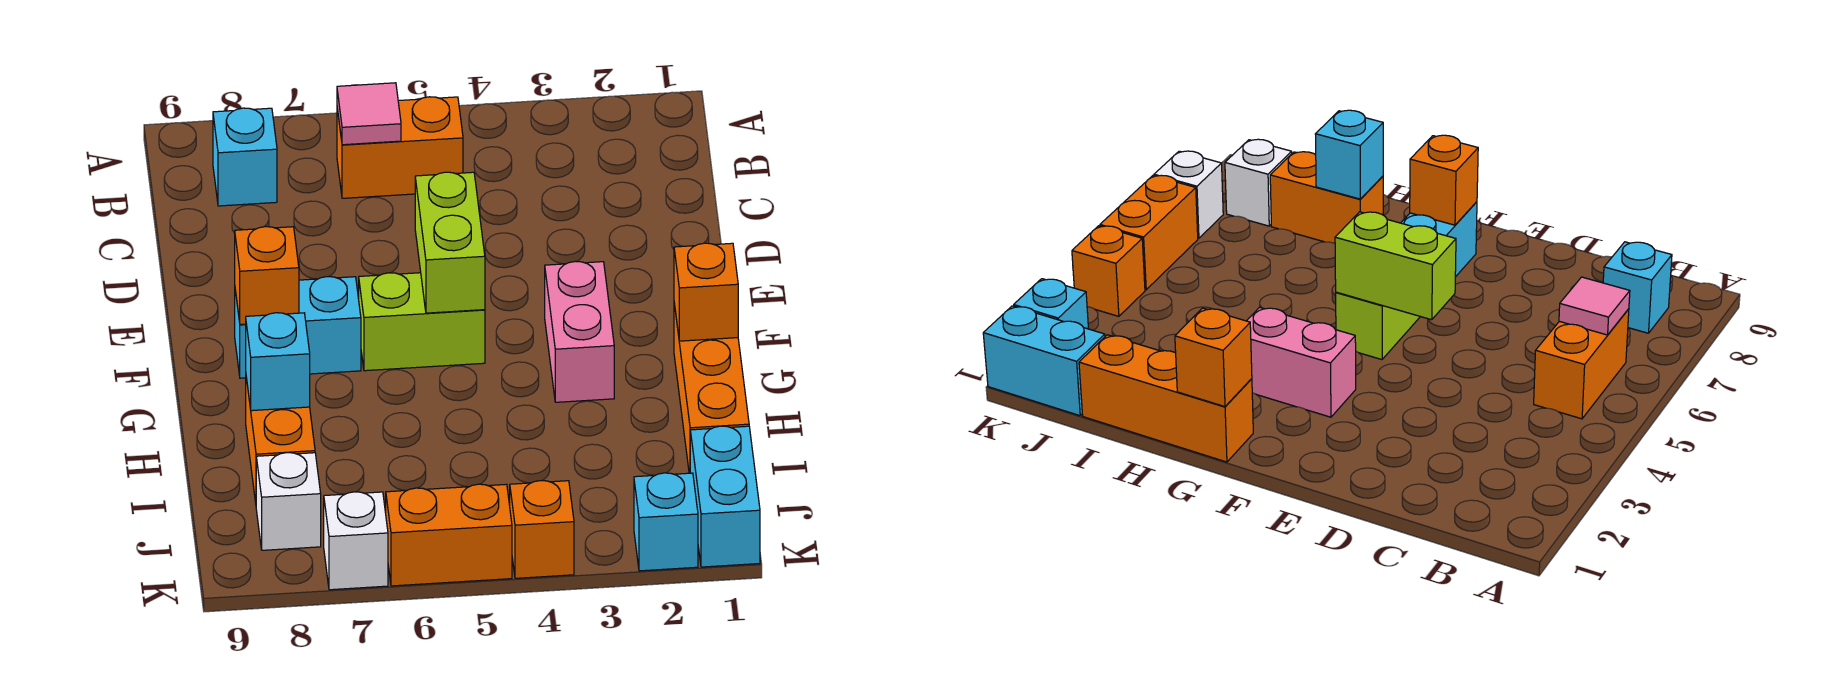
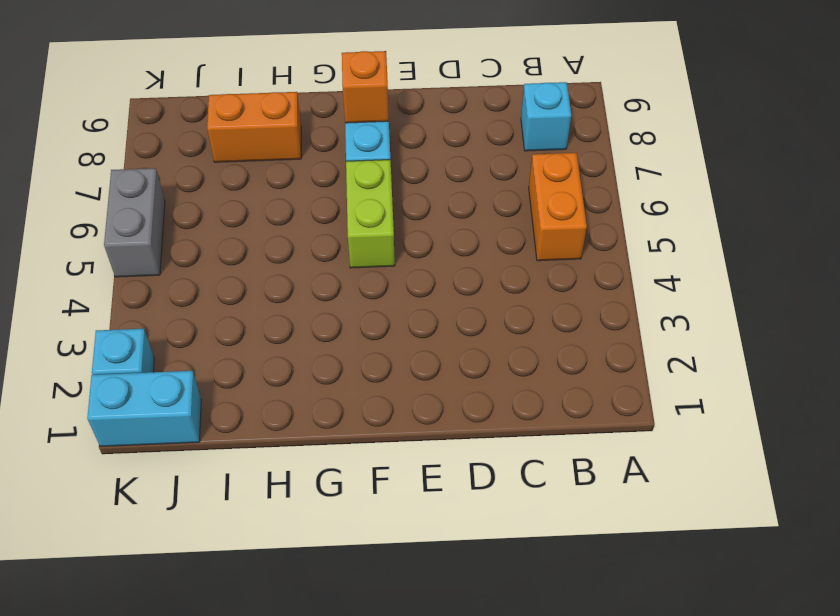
grey brick K5:K6 level 1 -> orange brick K5:K6 level 1
none -> pink brick F3:G3 level 1
none -> orange brick G1:I1 level 1
none -> white brick J8 level 1

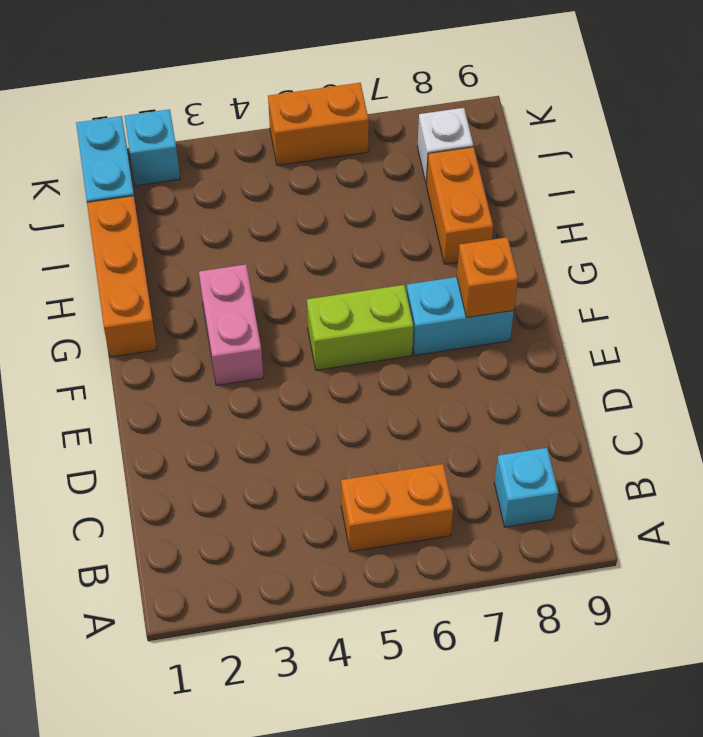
none -> orange brick K4 level 1
none -> white brick K7 level 1
none -> pink tile B6 level 2

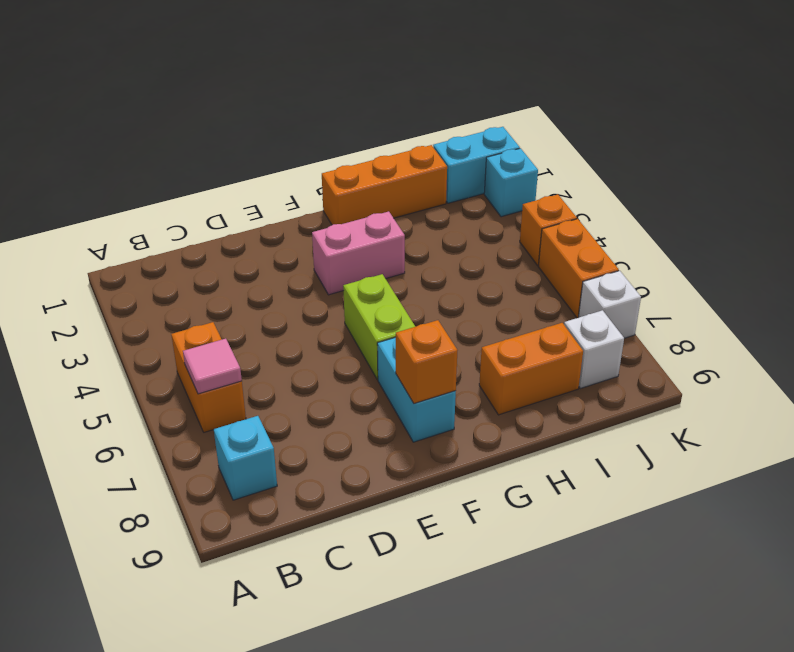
none -> lime brick E5:F5 level 2
none -> orange brick G1 level 2
none -> cyan brick H8 level 2

